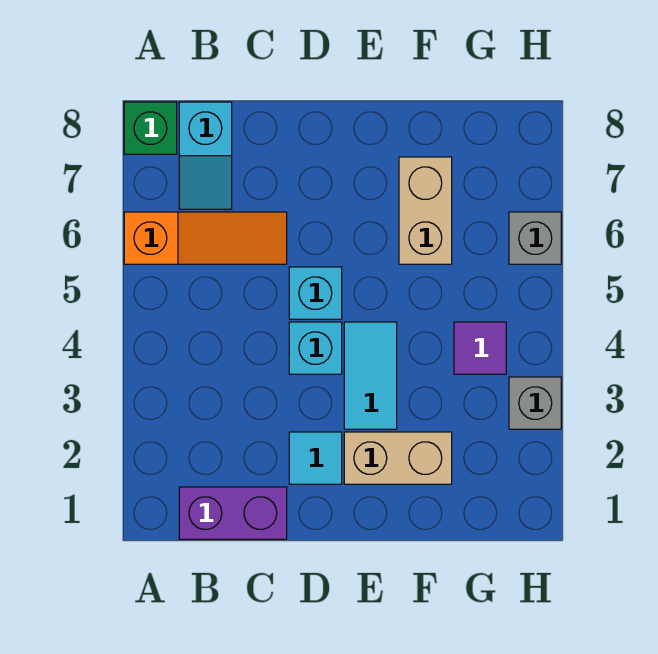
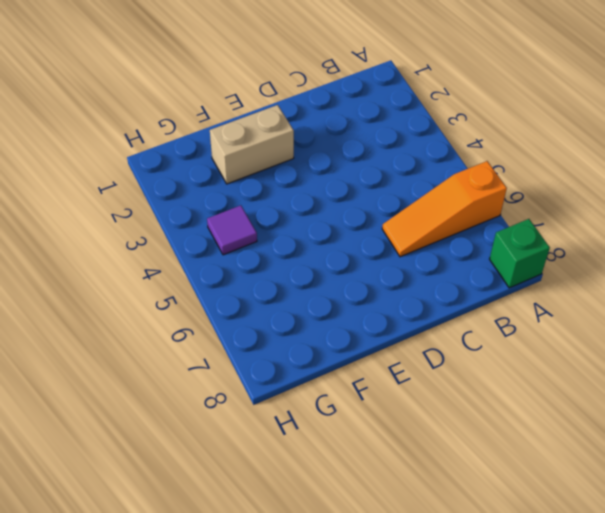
none -> purple brick B1:C1 level 1
none -> cyan slope B7:B8 level 1 top 8
none -> cyan tile D2 level 1

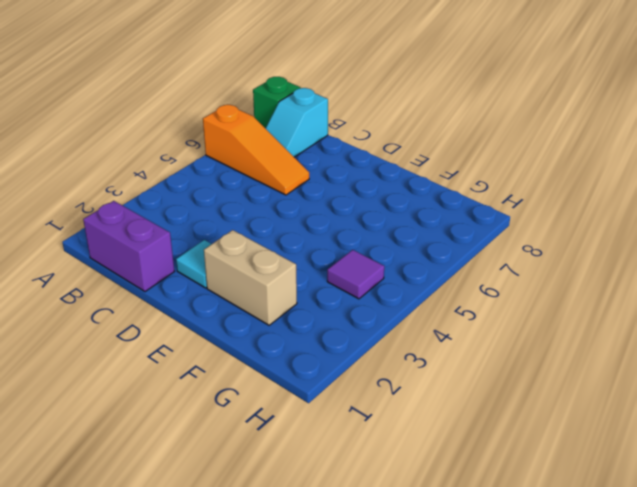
none -> cyan brick D4 level 1
none -> cyan brick D5 level 1
none -> cyan tile E3:E4 level 1

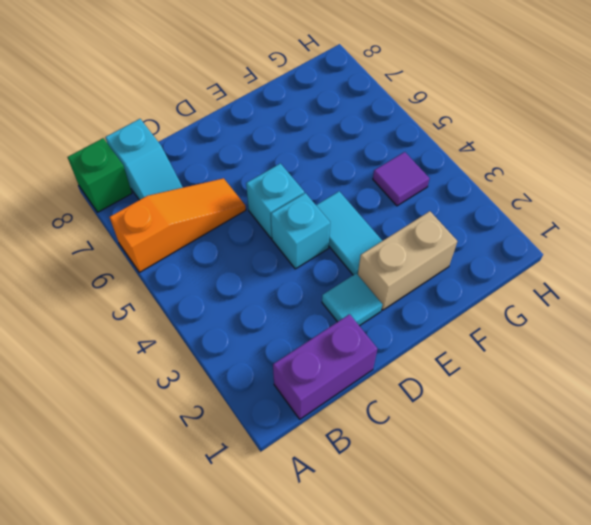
none -> tan brick F6:F7 level 1
none -> grey brick H3 level 1
none -> grey brick H6 level 1

